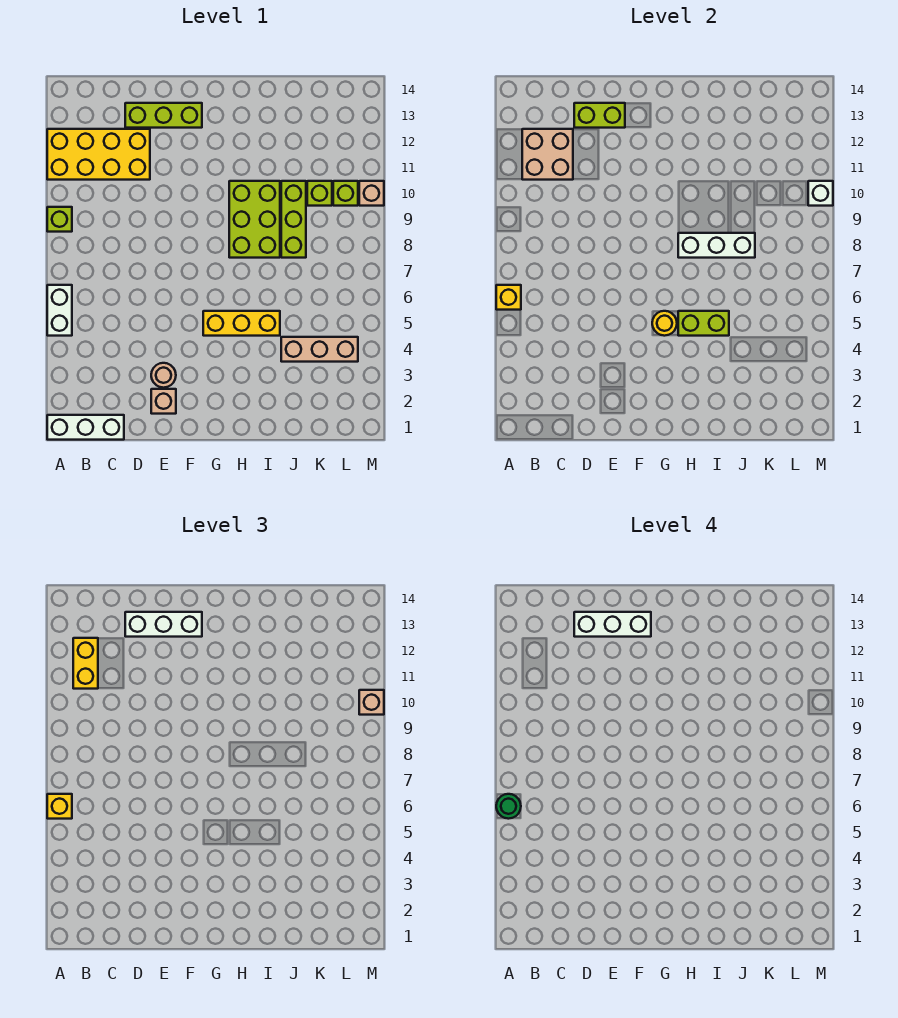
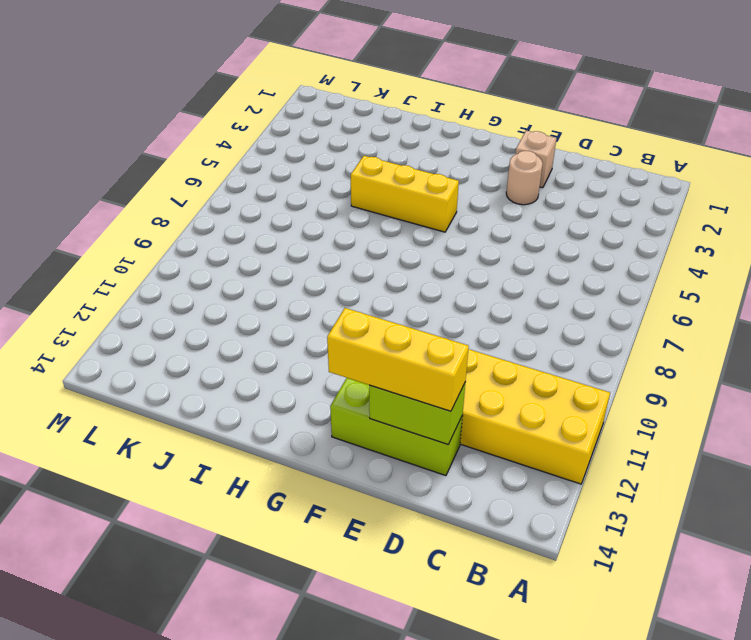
yellow brick D13:F13 level 3 -> white brick D13:F13 level 3
none -> white brick A1:C1 level 1
none -> white brick A5:A6 level 1
none -> lime brick A9 level 1

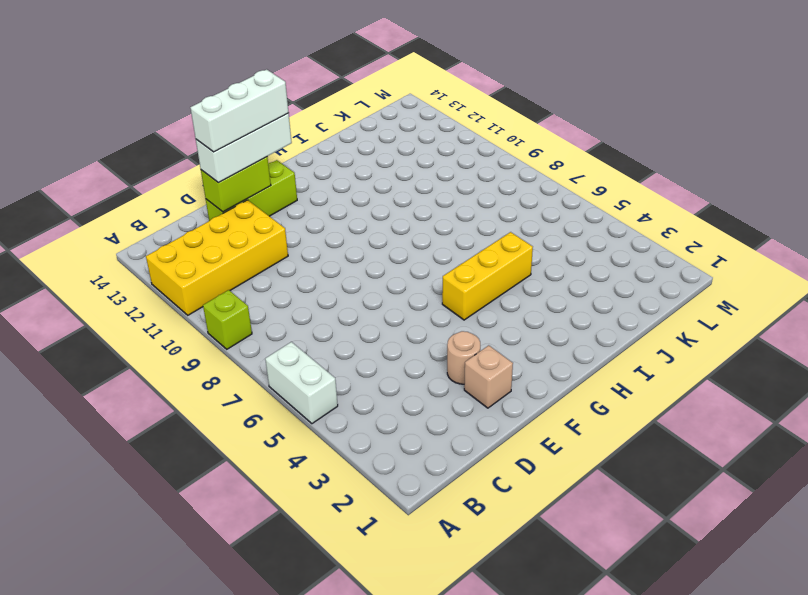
none -> white brick A1:C1 level 1
none -> lime brick H8:I10 level 1
none -> tan brick J4:L4 level 1

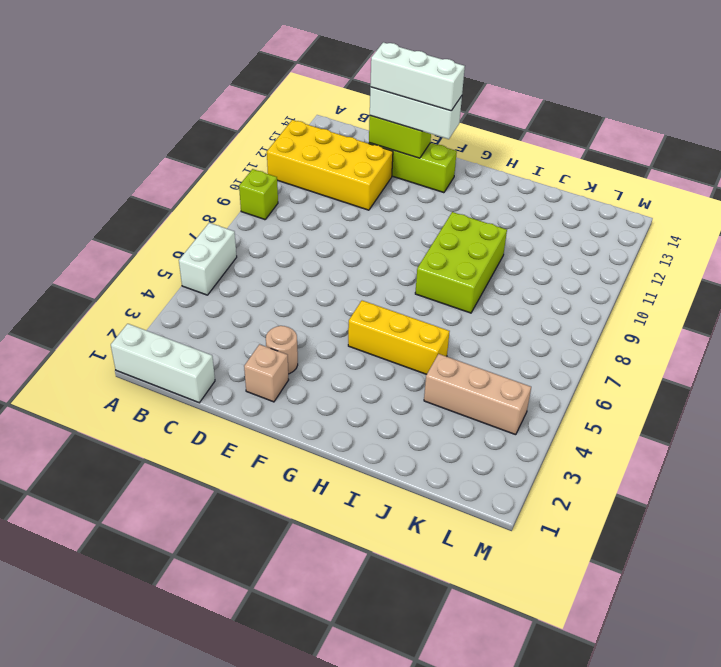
none -> lime brick J8:J10 level 1
none -> lime brick K10 level 1
none -> lime brick L10 level 1

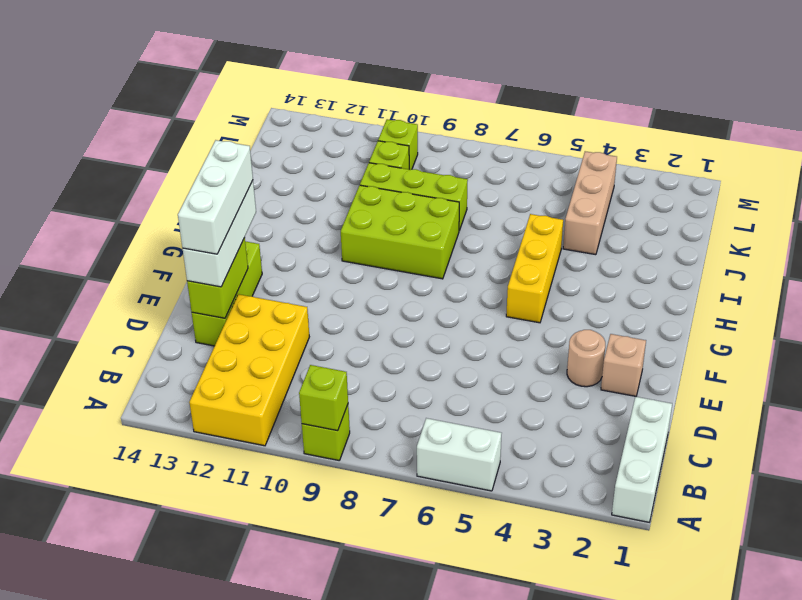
lime brick A9 level 2 -> none
none -> tan brick M10 level 1
none -> yellow brick A6 level 2
none -> tan brick B11:C12 level 2

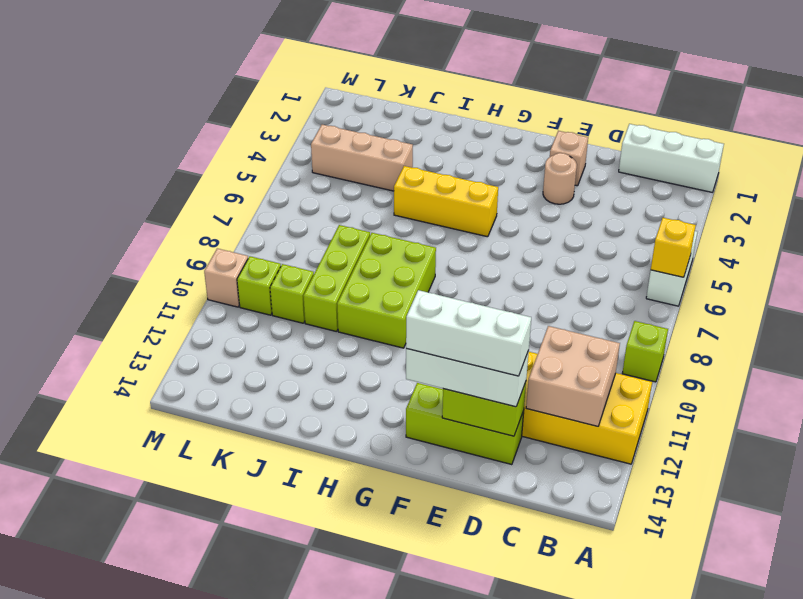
none -> yellow round brick G5 level 2
none -> lime brick H5:I5 level 2
none -> white brick H8:J8 level 2

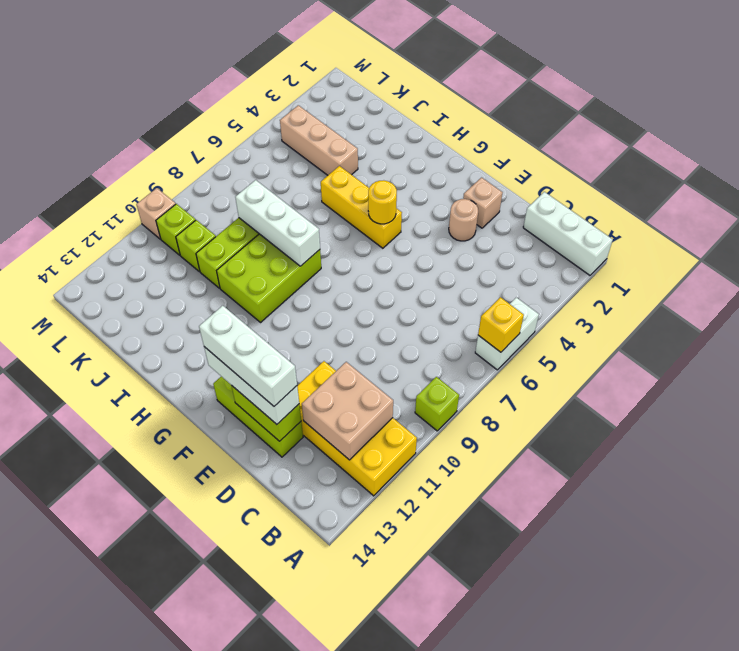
none -> lime brick H5:I5 level 2
none -> white brick M10 level 2
none -> yellow brick A6 level 3

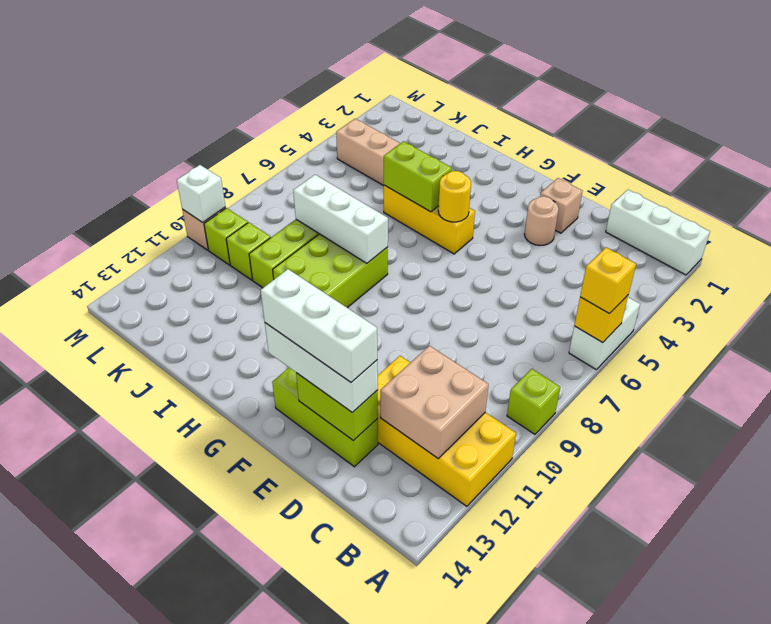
none -> yellow brick B11:B12 level 3
none -> tan brick M10 level 3
none -> green round brick A6 level 4

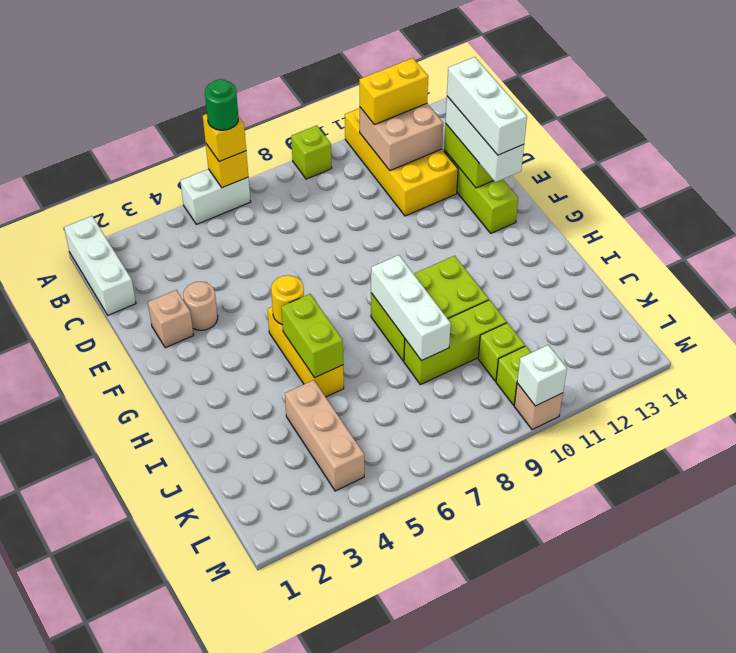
none -> tan brick M10 level 3

